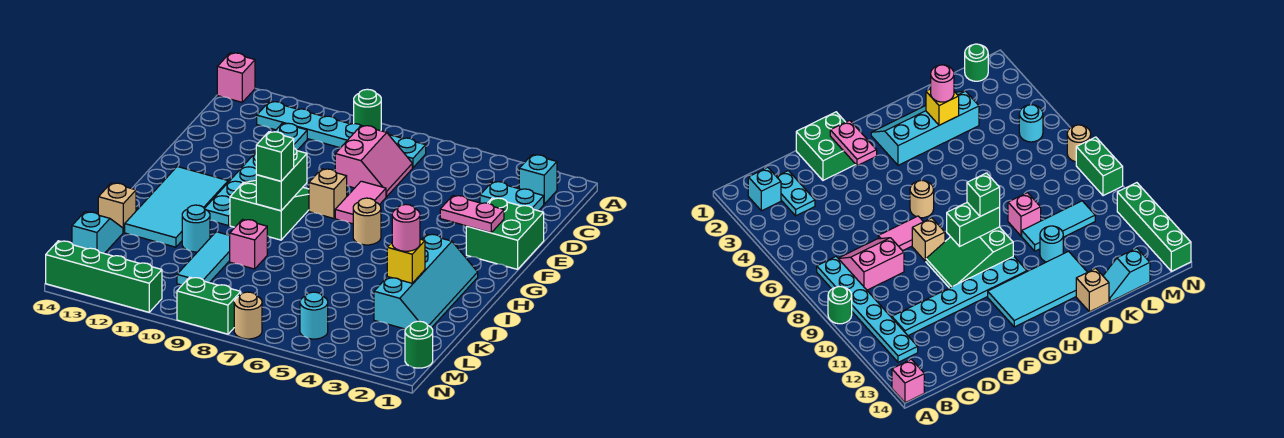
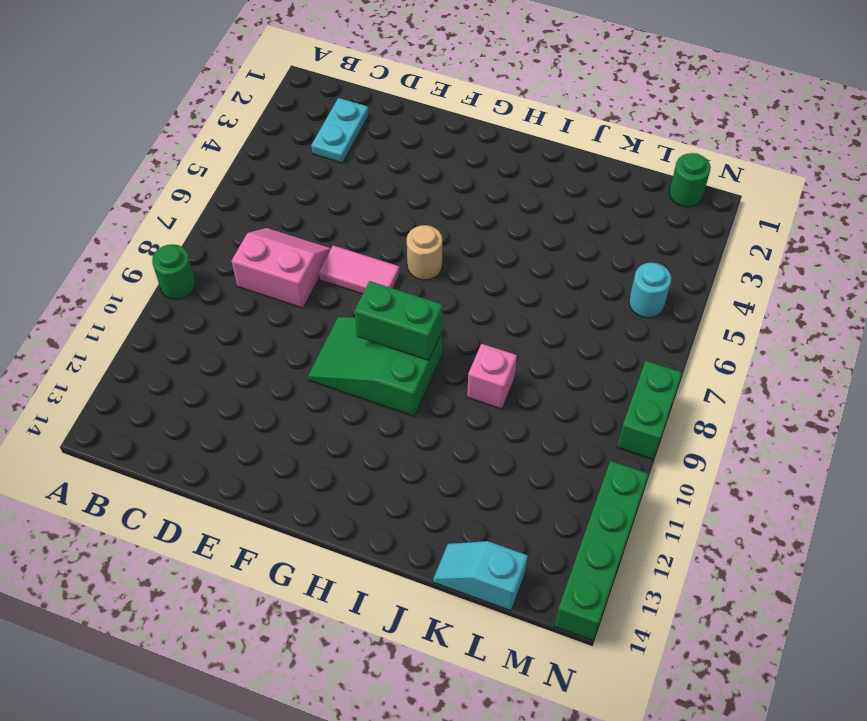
none -> pink brick A14 level 1
none -> cyan brick B2 level 1
none -> cyan plate B7:B12 level 1

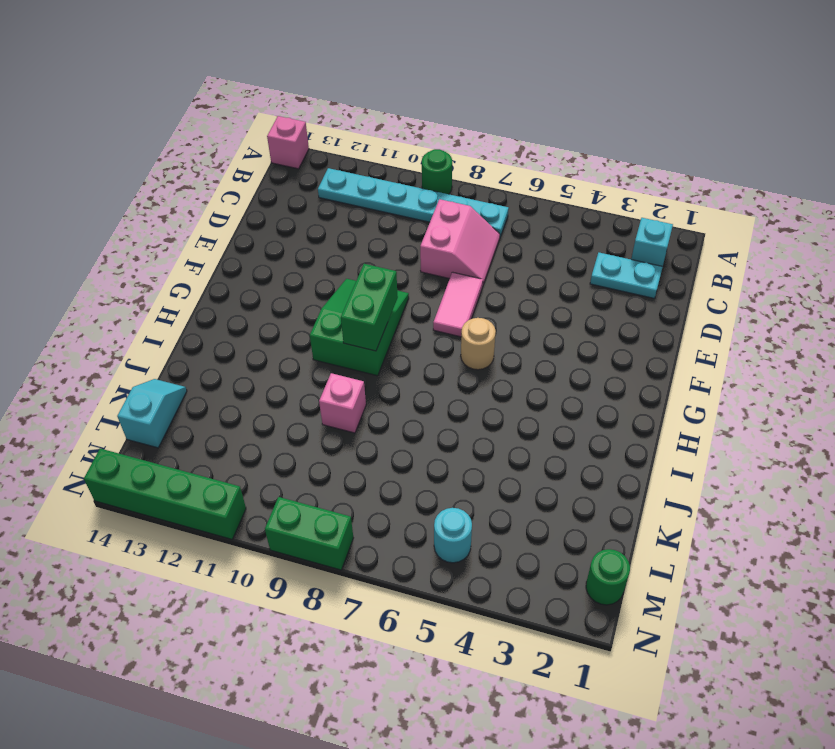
none -> cyan plate C11:H11 level 1
none -> green brick E1:F2 level 1
none -> tan brick F8 level 1

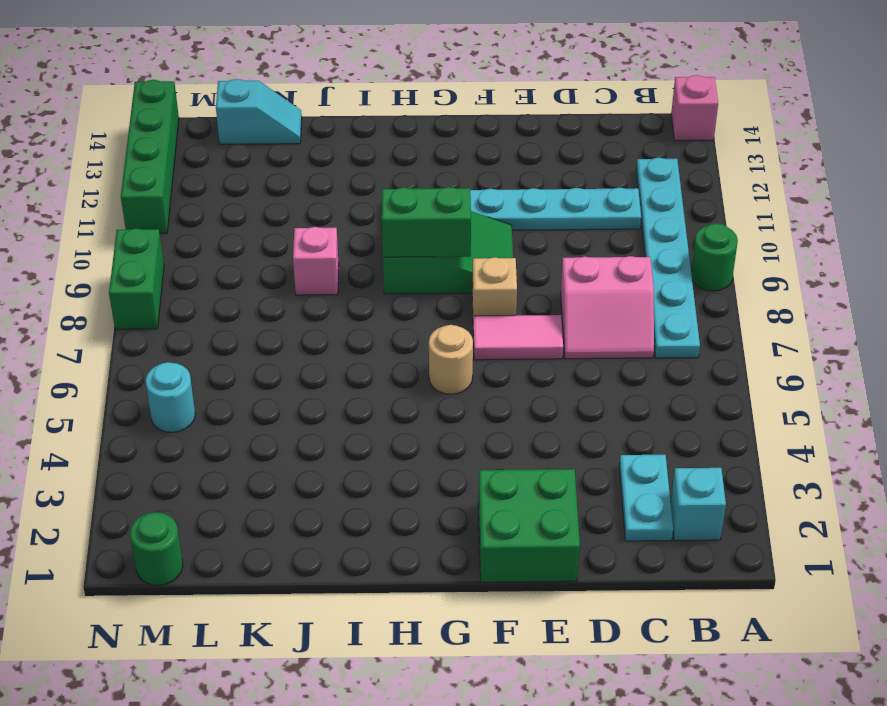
none -> cyan tile G12:J13 level 1
none -> cyan slope H2:K3 level 1 top 3
none -> cyan tile J10:L10 level 1

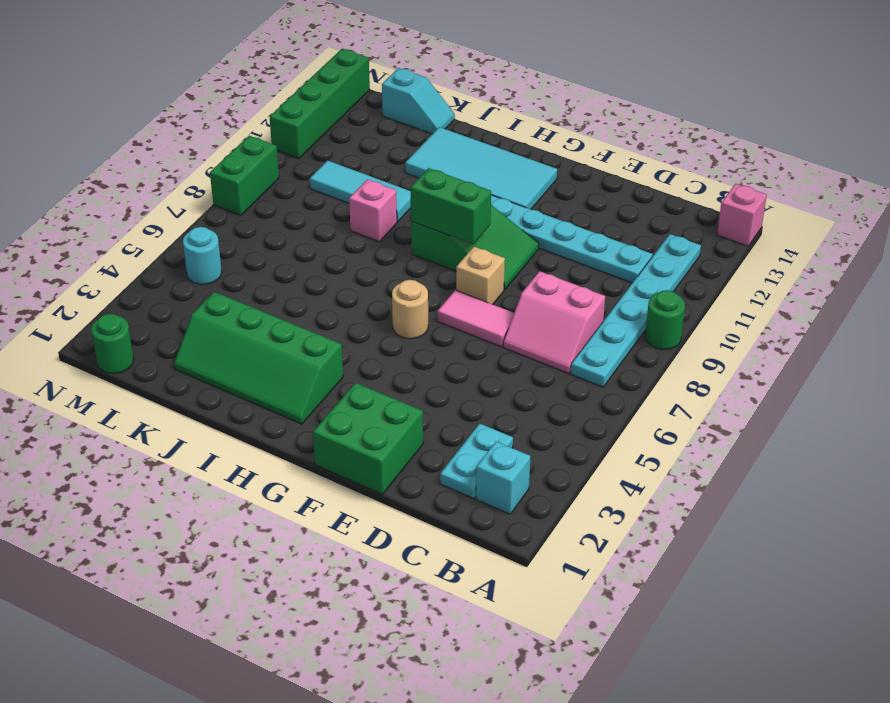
green slope H2:K3 level 1 top 3 -> cyan slope H2:K3 level 1 top 3
none -> cyan round brick J11 level 1
none -> tan brick J14 level 1
none -> tan round brick N7 level 1

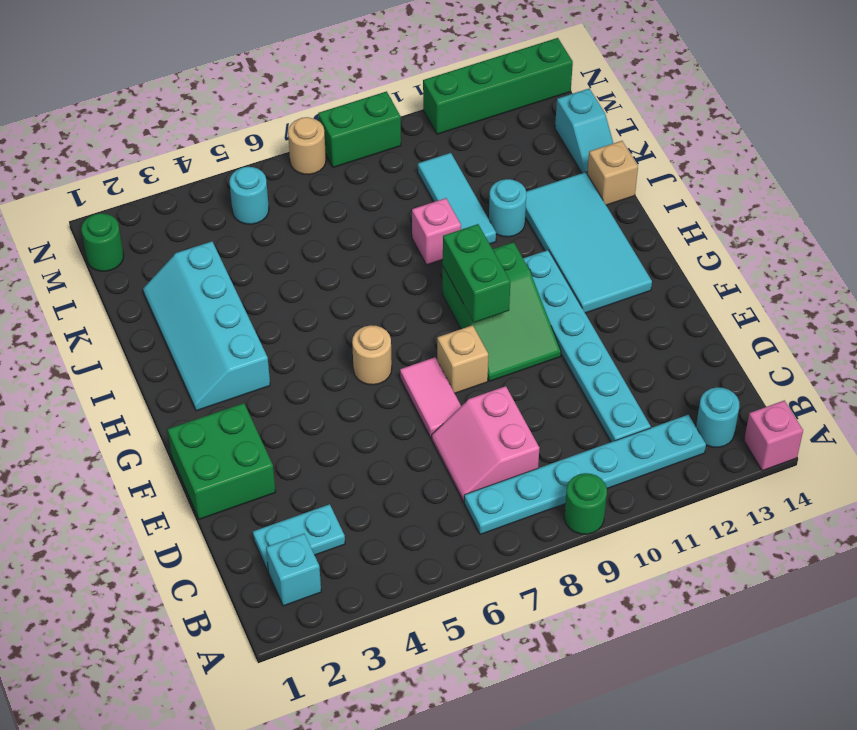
cyan round brick B13 level 1 -> none
none -> pink plate F2:F3 level 2
none -> yellow brick J3 level 2
none -> green brick H9 level 3

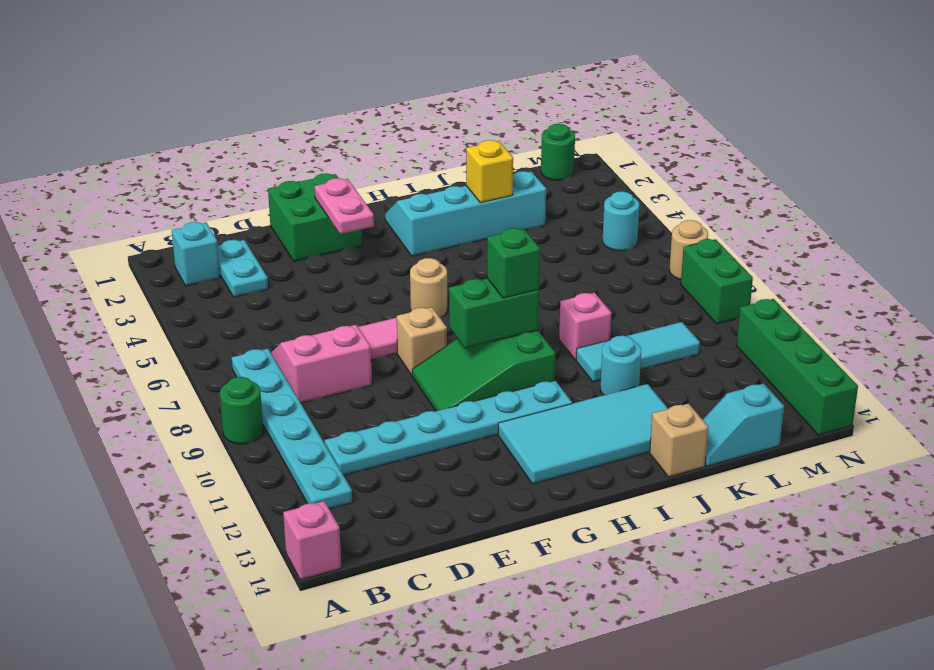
none -> pink round brick J3 level 3

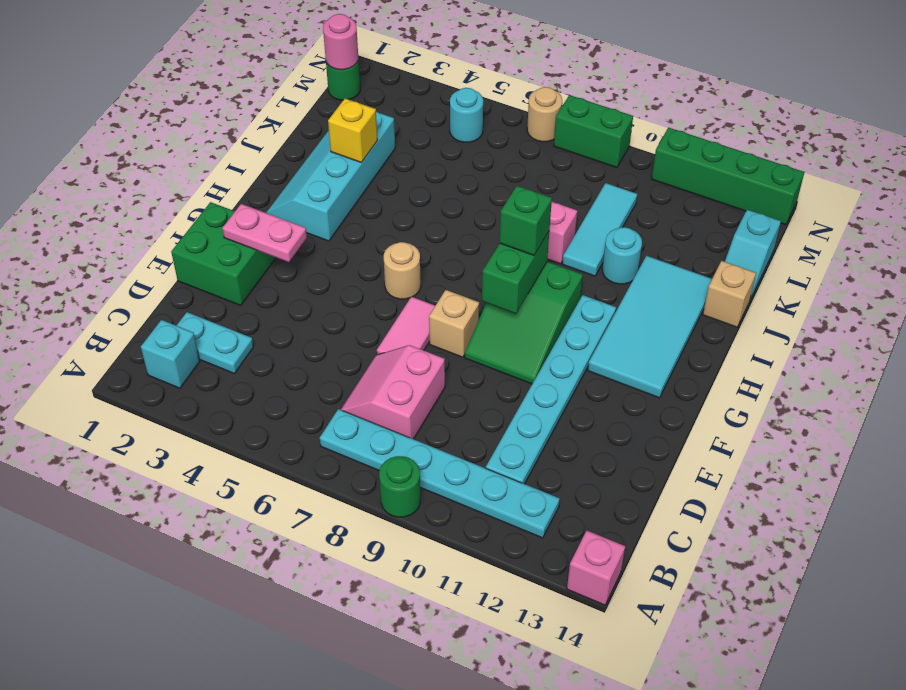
pink round brick M1 level 2 -> pink round brick J3 level 3

